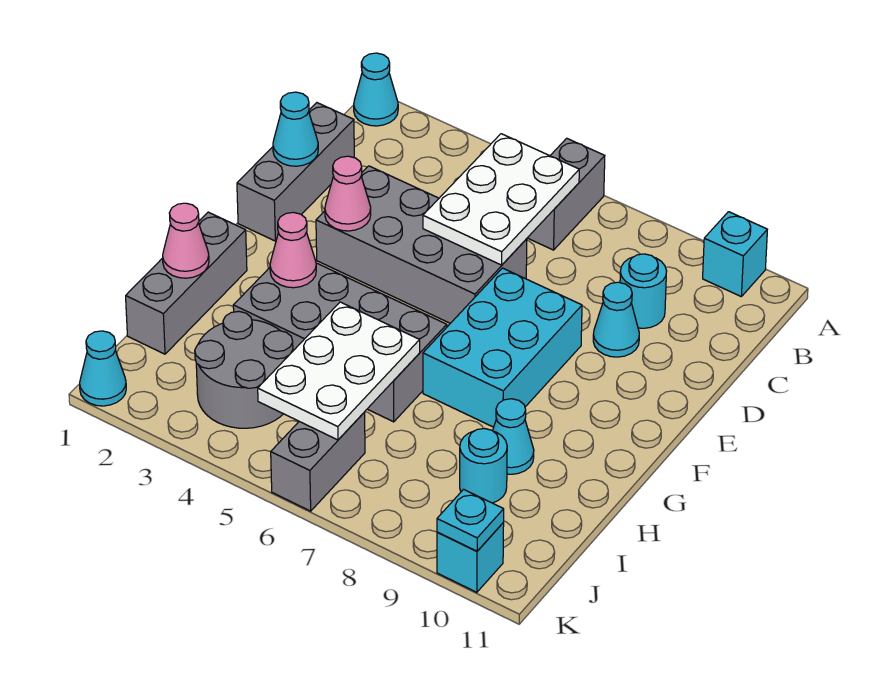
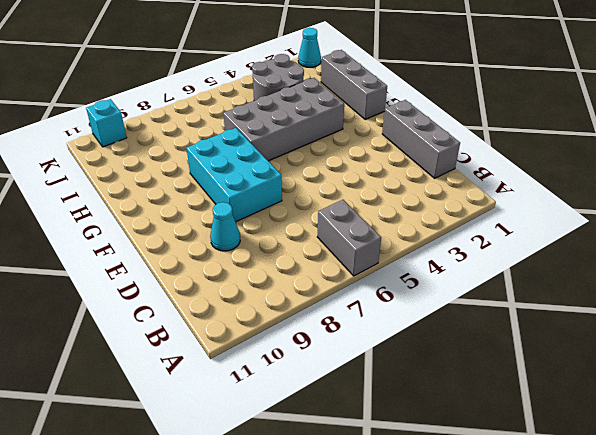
none -> cyan cone A1 level 1
none -> cyan brick A10 level 1
none -> cyan round brick C9 level 1

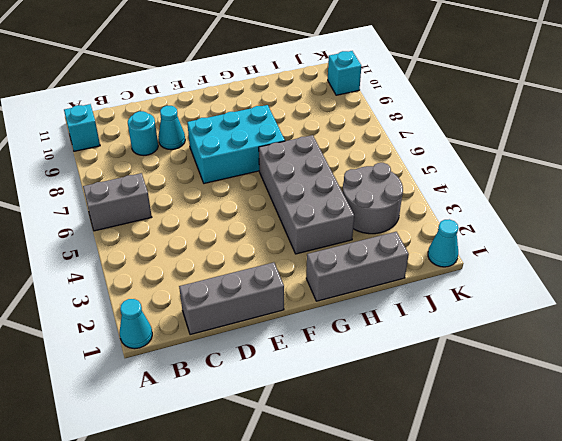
none -> grey brick D3:E6 level 1
none -> cyan cone H9 level 1
none -> cyan round brick I9 level 1

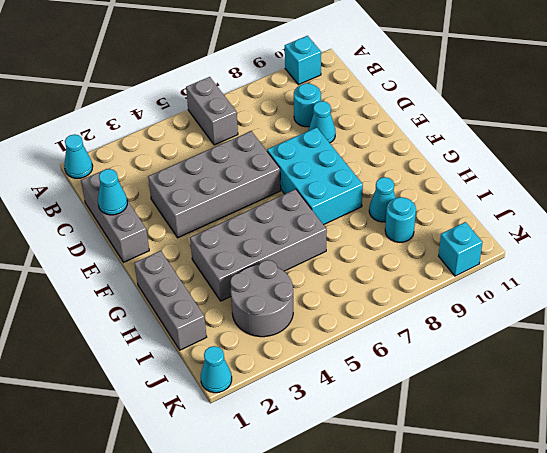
none -> grey brick J6:K6 level 1
none -> white plate B5:D6 level 2
none -> pink cone E3 level 2

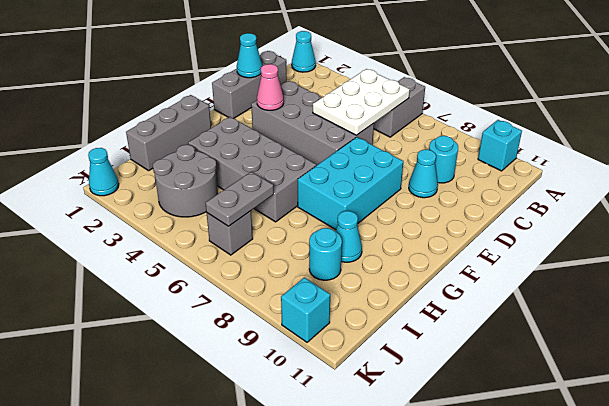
grey plate I6:J6 level 2 -> white plate H5:J6 level 2
grey brick J6 level 1 -> grey brick J6:K6 level 1
none -> pink cone G3 level 2
none -> pink cone H1 level 2
none -> cyan plate K10 level 2

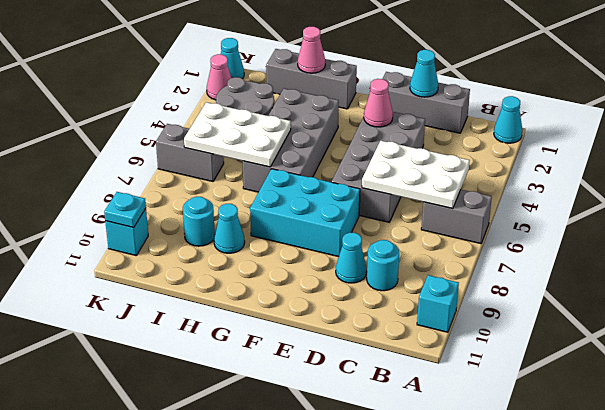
pink cone K2 level 1 -> pink cone G3 level 2

